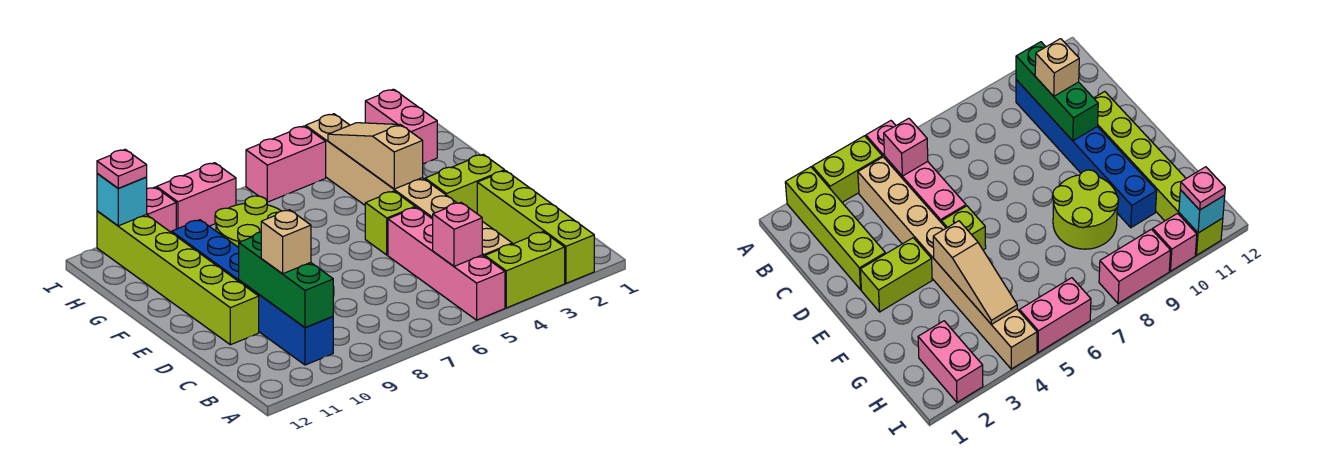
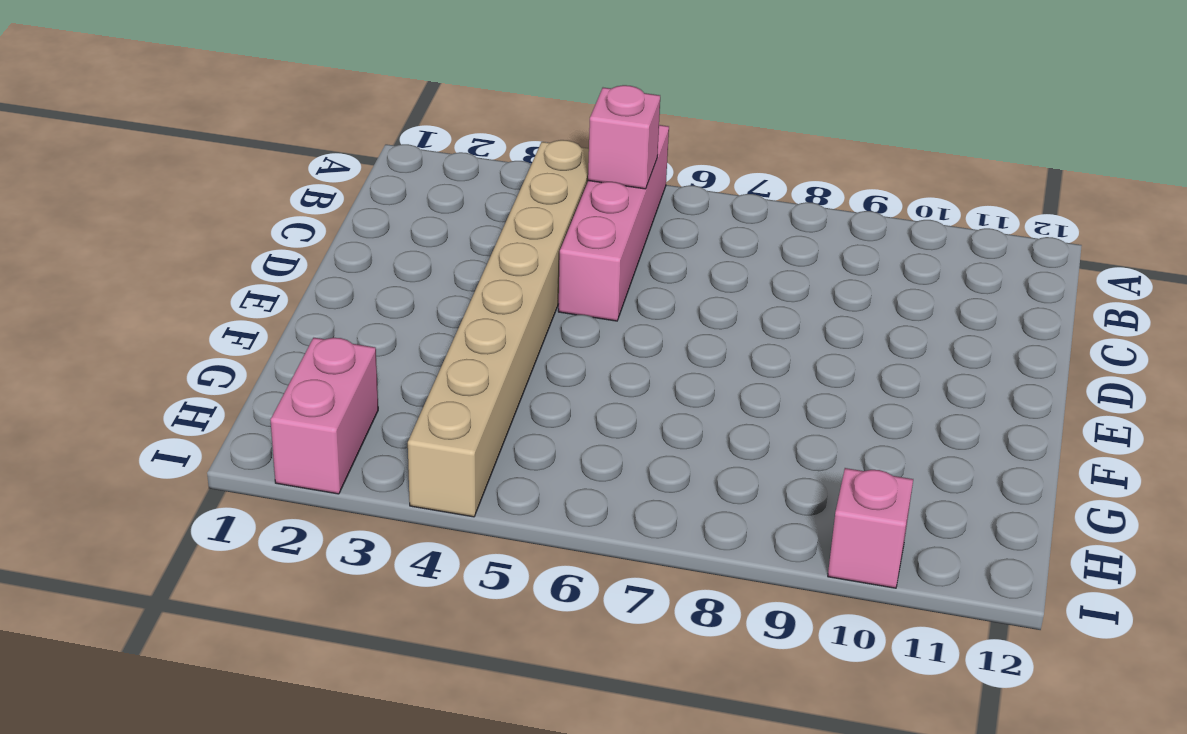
none -> lime brick A2:D2 level 1
none -> lime brick A3:A4 level 1
none -> blue brick B10:G10 level 1

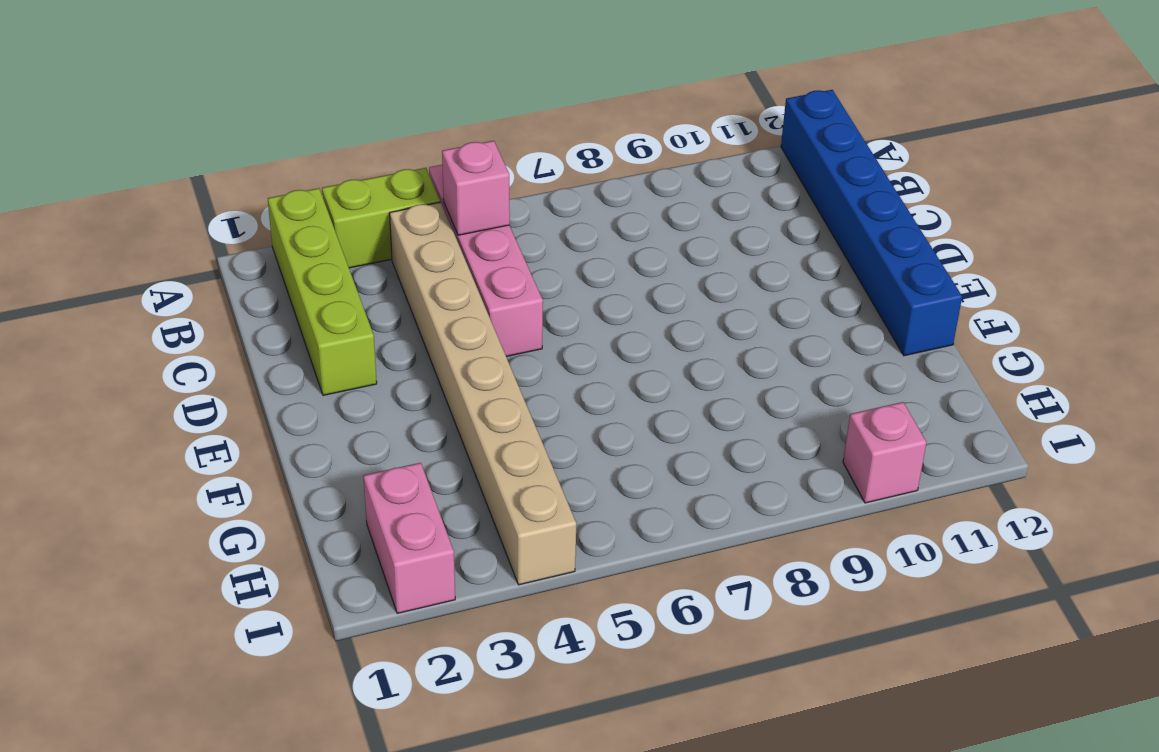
blue brick A12:F12 level 1 -> blue brick B10:G10 level 1
none -> lime brick D11:I11 level 1
none -> lime brick E2:E3 level 1
none -> lime brick E5 level 1

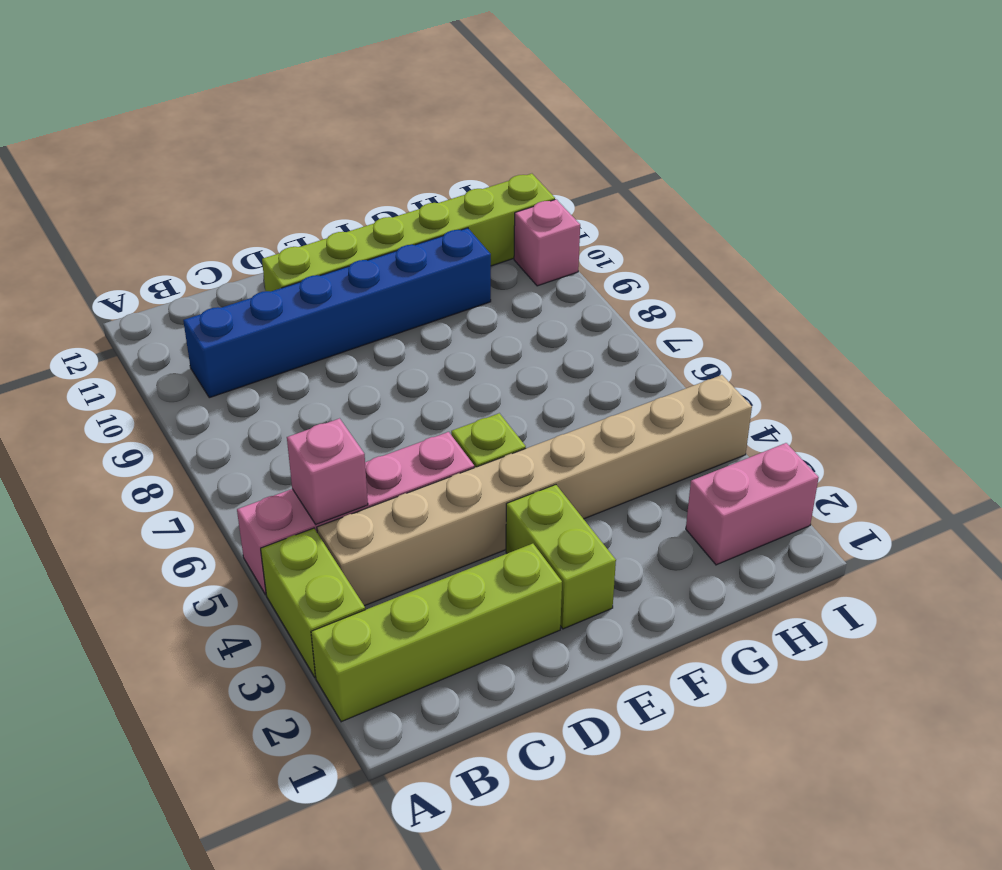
none -> lime round brick F8:G9 level 1
none -> pink brick I5:I6 level 1
none -> pink brick I8:I9 level 1

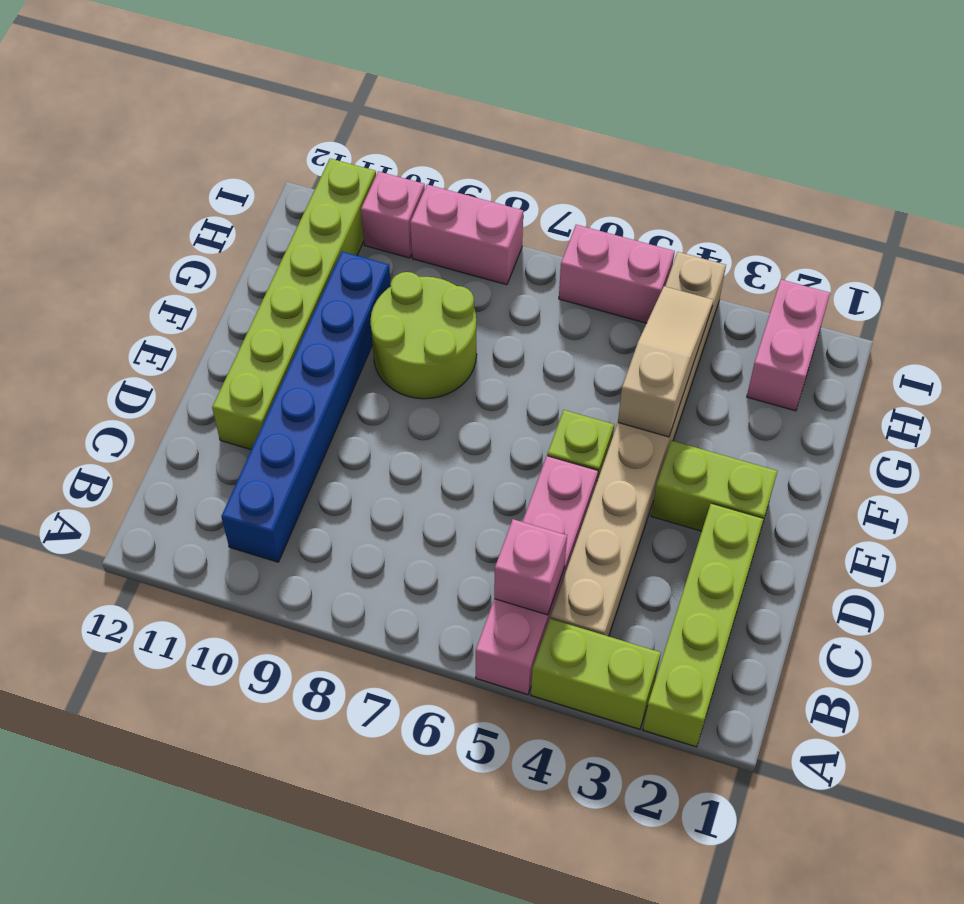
none -> green brick B10:D10 level 2
none -> cyan brick I11 level 2
none -> tan brick C10 level 3

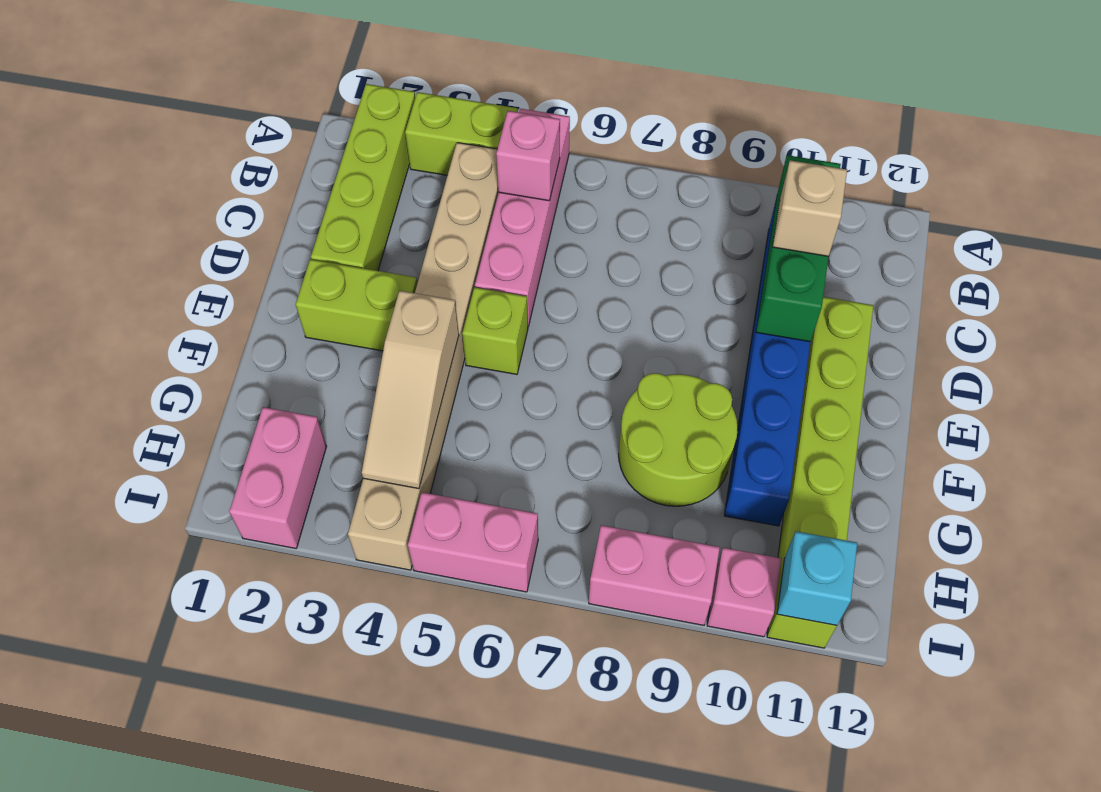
none -> pink plate I11 level 3

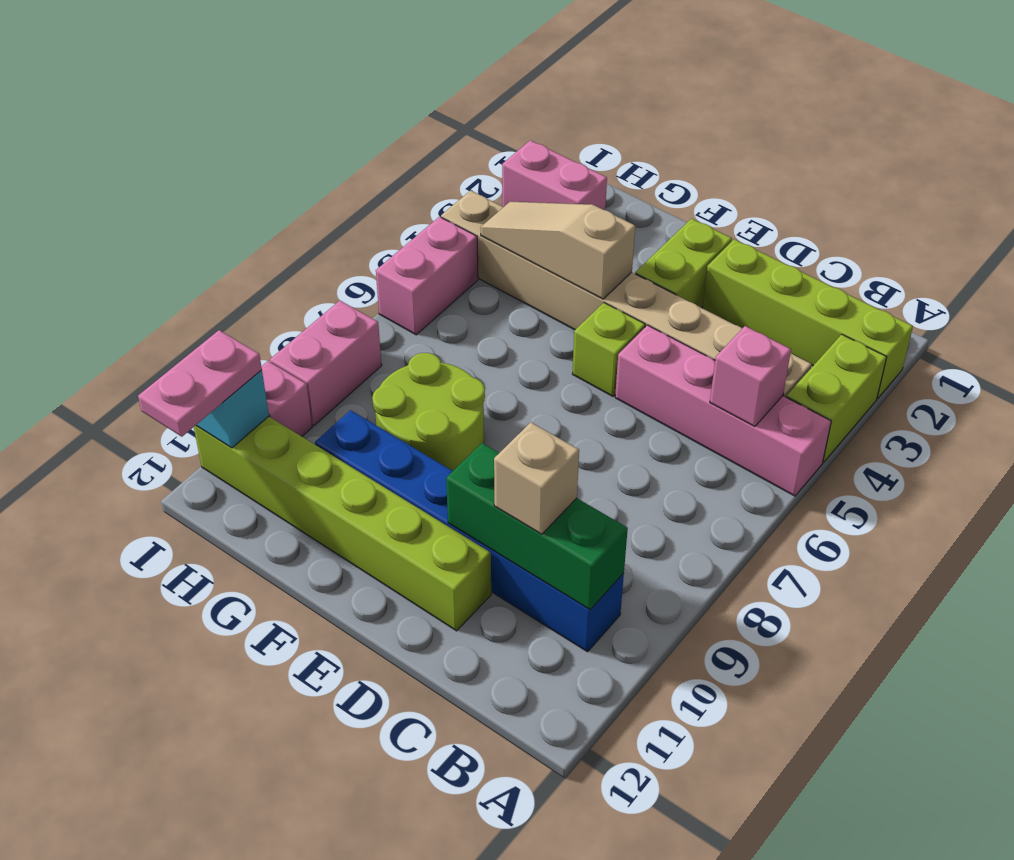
pink plate I11:I12 level 3 -> pink plate I11 level 3

